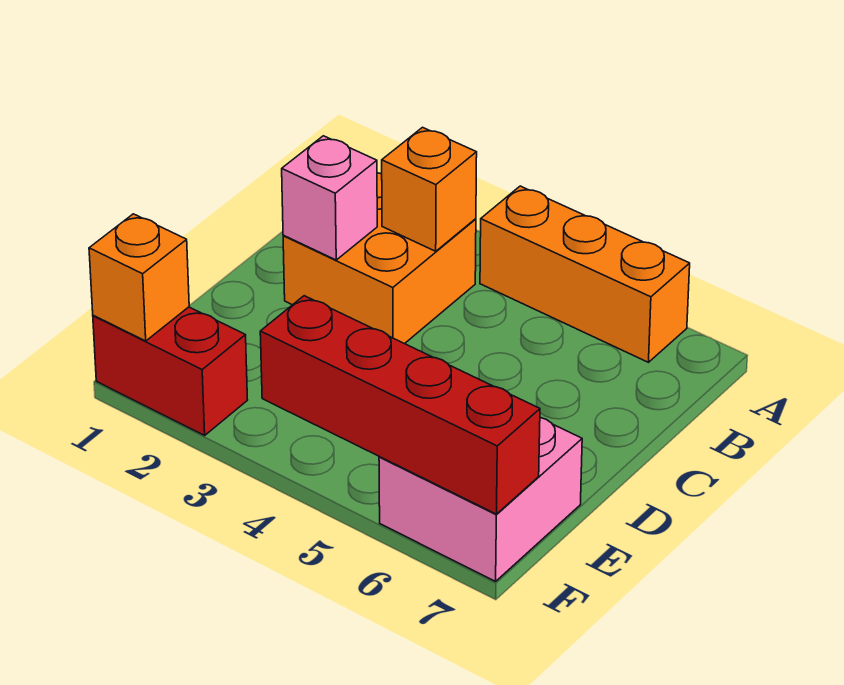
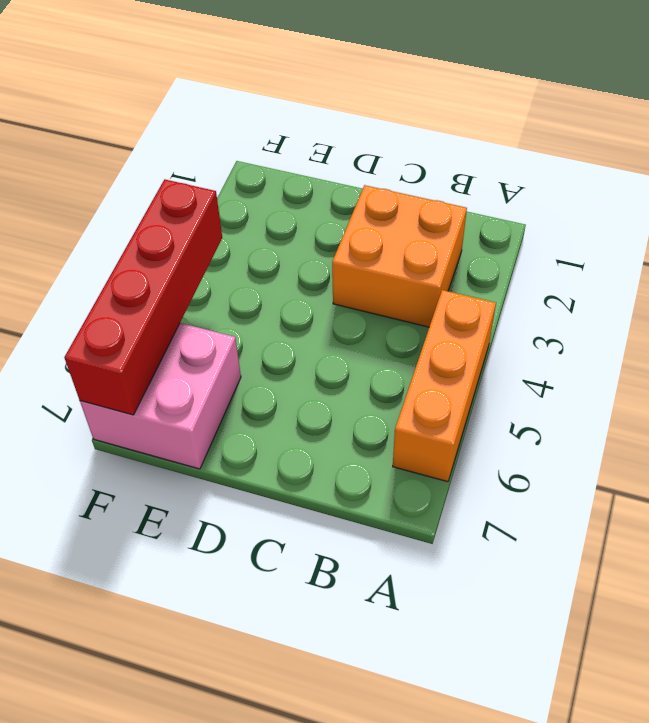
none -> red brick F1:F2 level 1
none -> orange brick B3 level 2

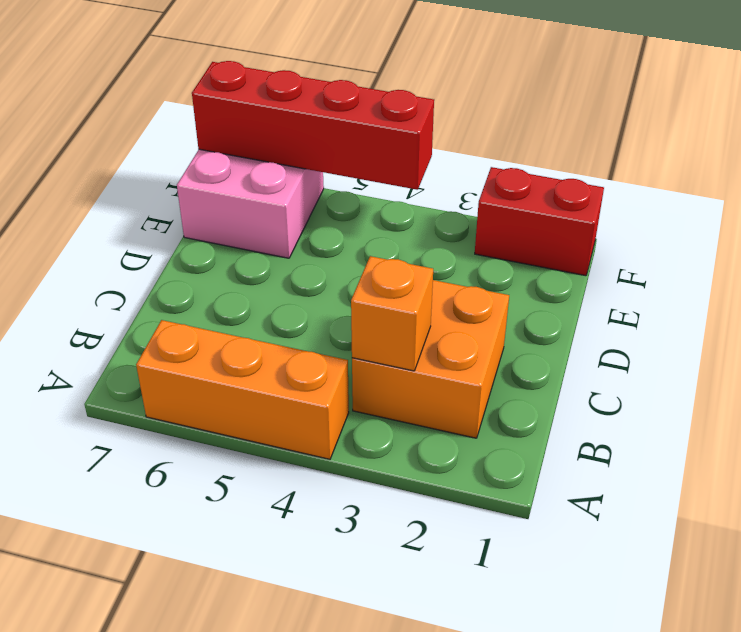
none -> pink brick C2 level 2
none -> orange brick F1 level 2

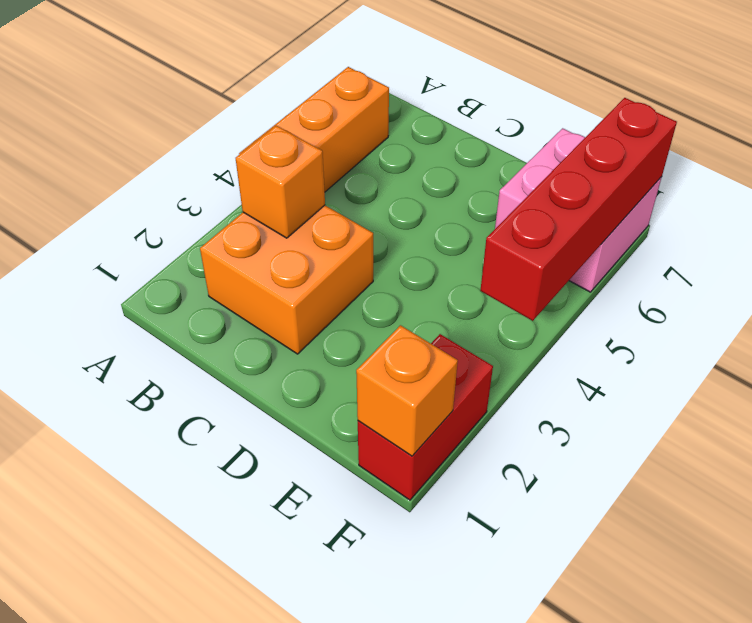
none -> pink brick C2 level 2

